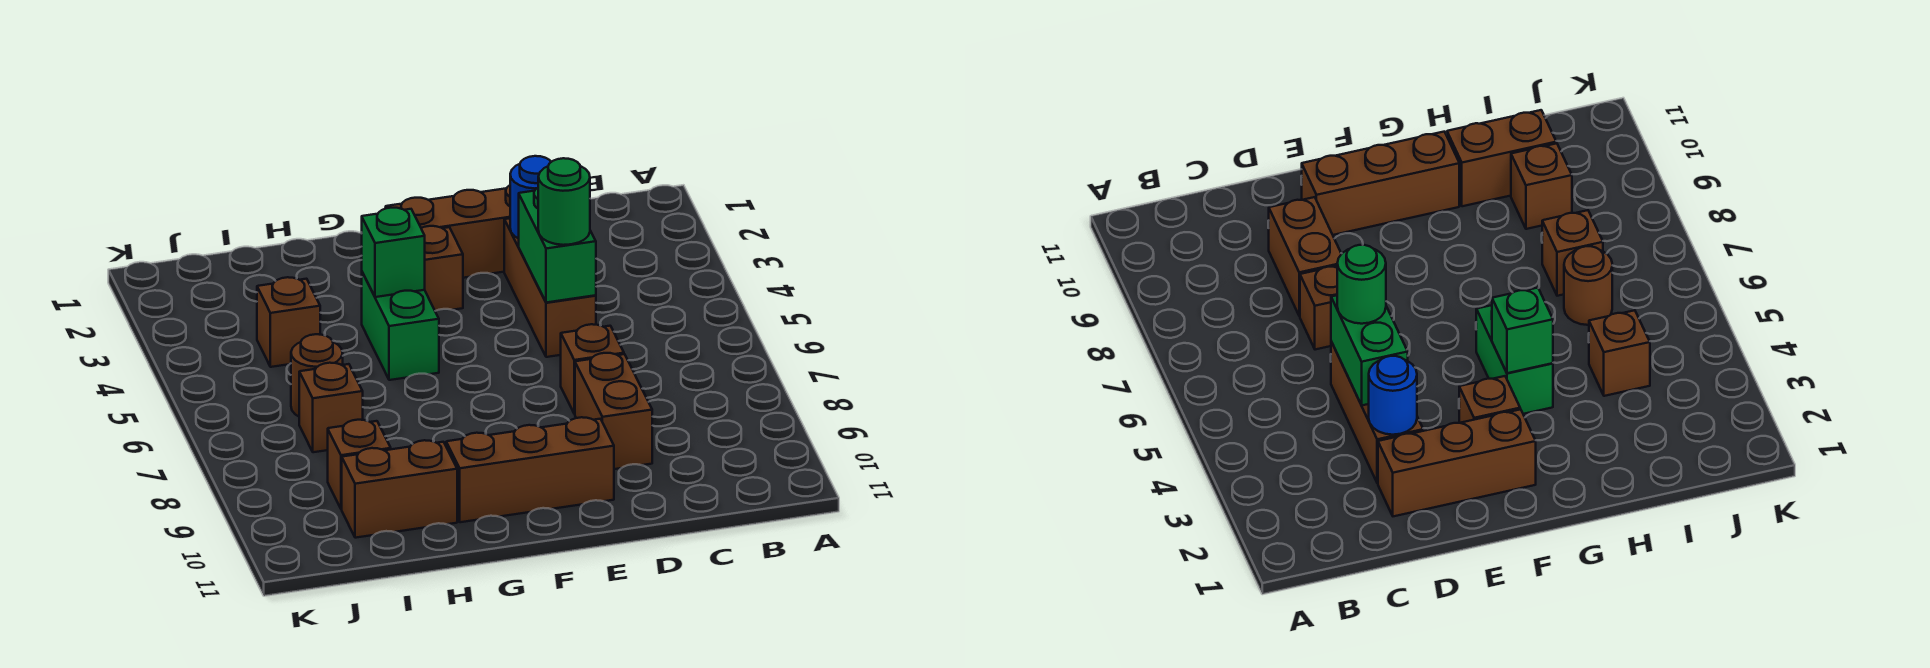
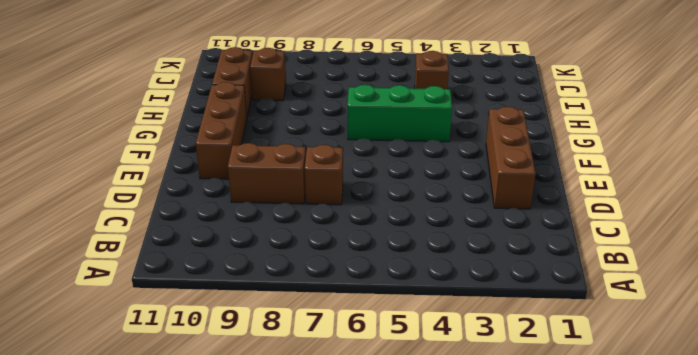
green brick G4:G6 level 1 -> green brick G4:G5 level 1
none -> brown brick D3:D5 level 1
none -> brown brick F3 level 1
none -> brown round brick I6 level 1

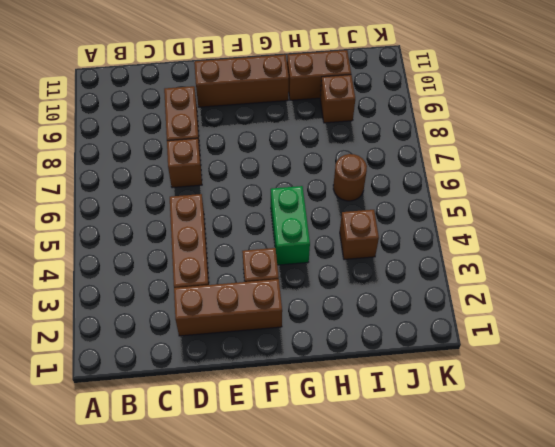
none -> brown brick I7 level 1
none -> blue round brick D3 level 2
none -> green brick D4:D5 level 2

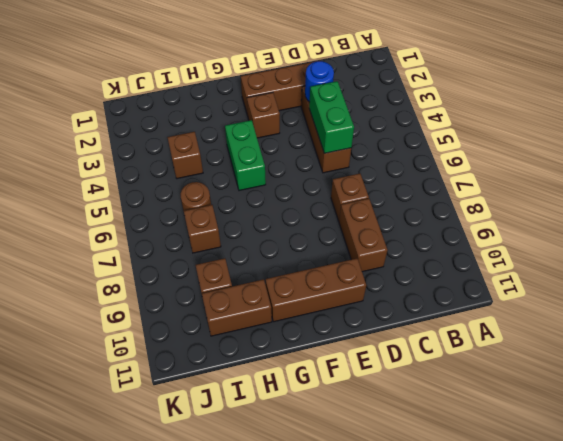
none -> green brick G4 level 2
none -> green round brick D5 level 3

